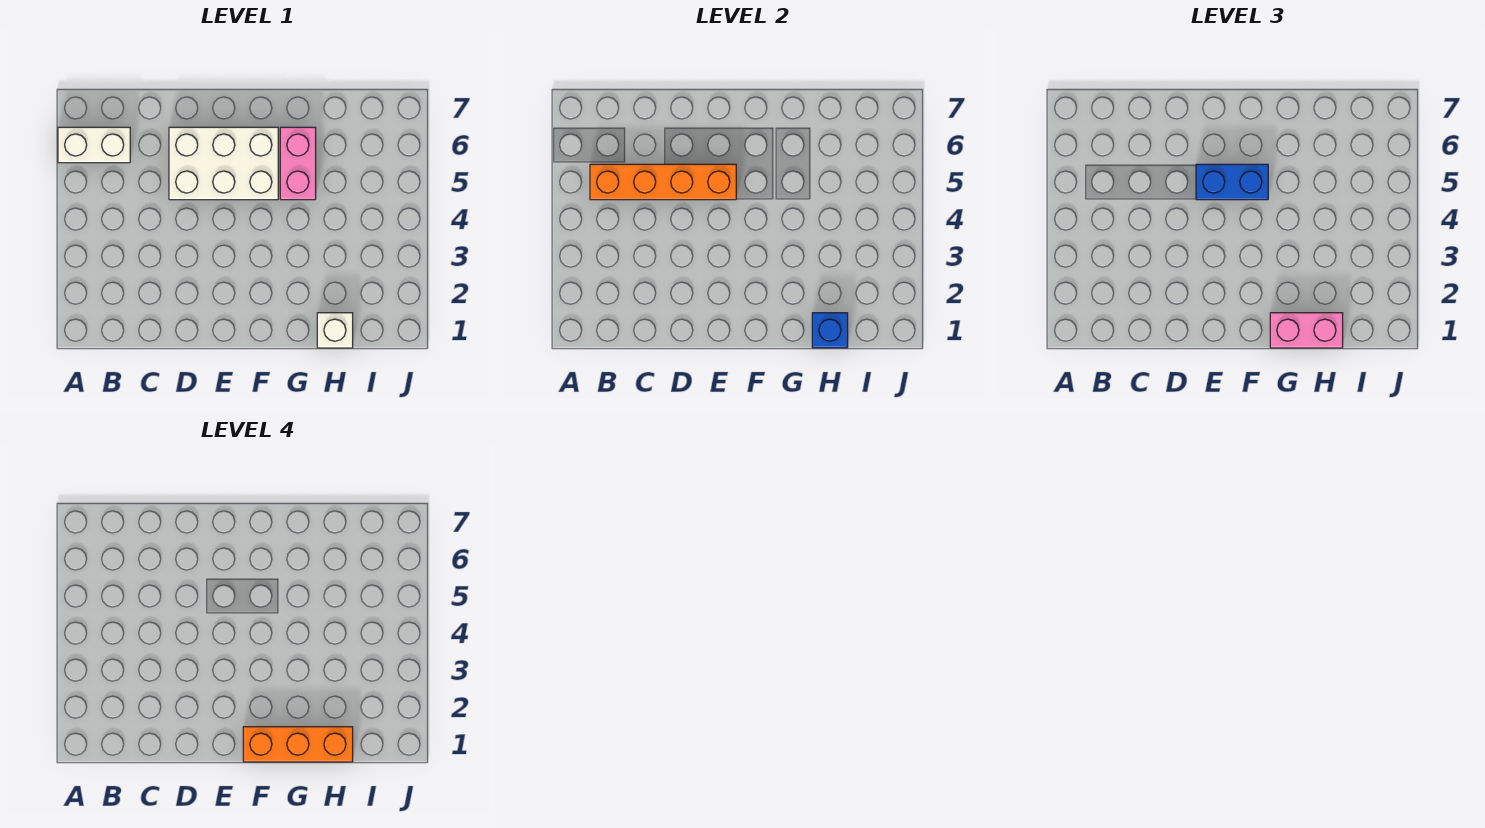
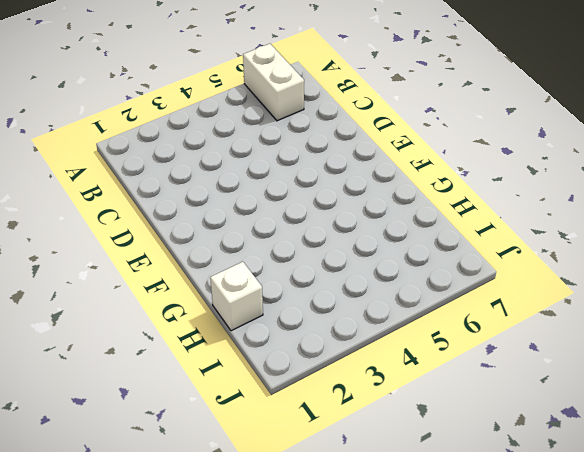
none -> white brick D5:F6 level 1
none -> pink brick G5:G6 level 1

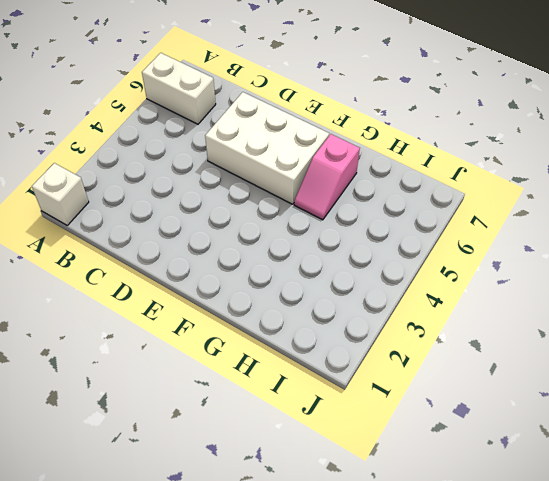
white brick A1 level 1 -> white brick H1 level 1
pink slope G5:G6 level 1 top 6 -> pink brick G5:G6 level 1
none -> orange brick B5:E5 level 2
none -> blue brick H1 level 2

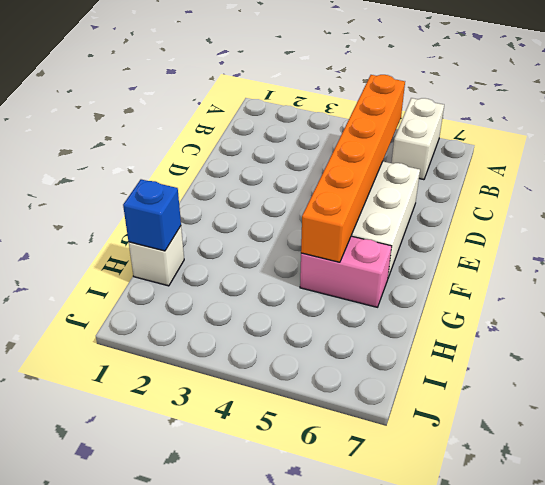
orange brick B5:G5 level 2 -> orange brick B5:E5 level 2
none -> blue brick E5:F5 level 3
none -> pink brick G1:H1 level 3

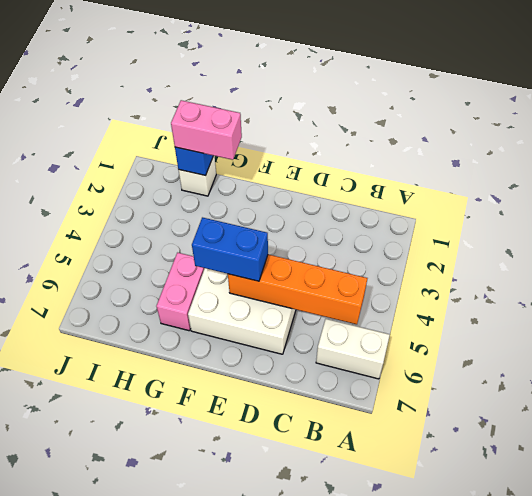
none -> orange brick F1:H1 level 4

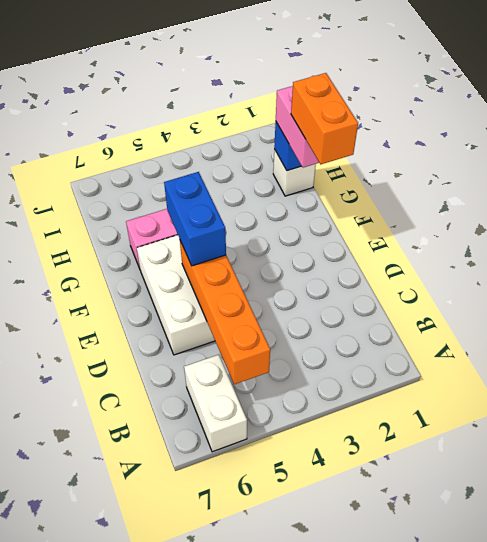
orange brick F1:G1 level 4 -> orange brick F1:H1 level 4

